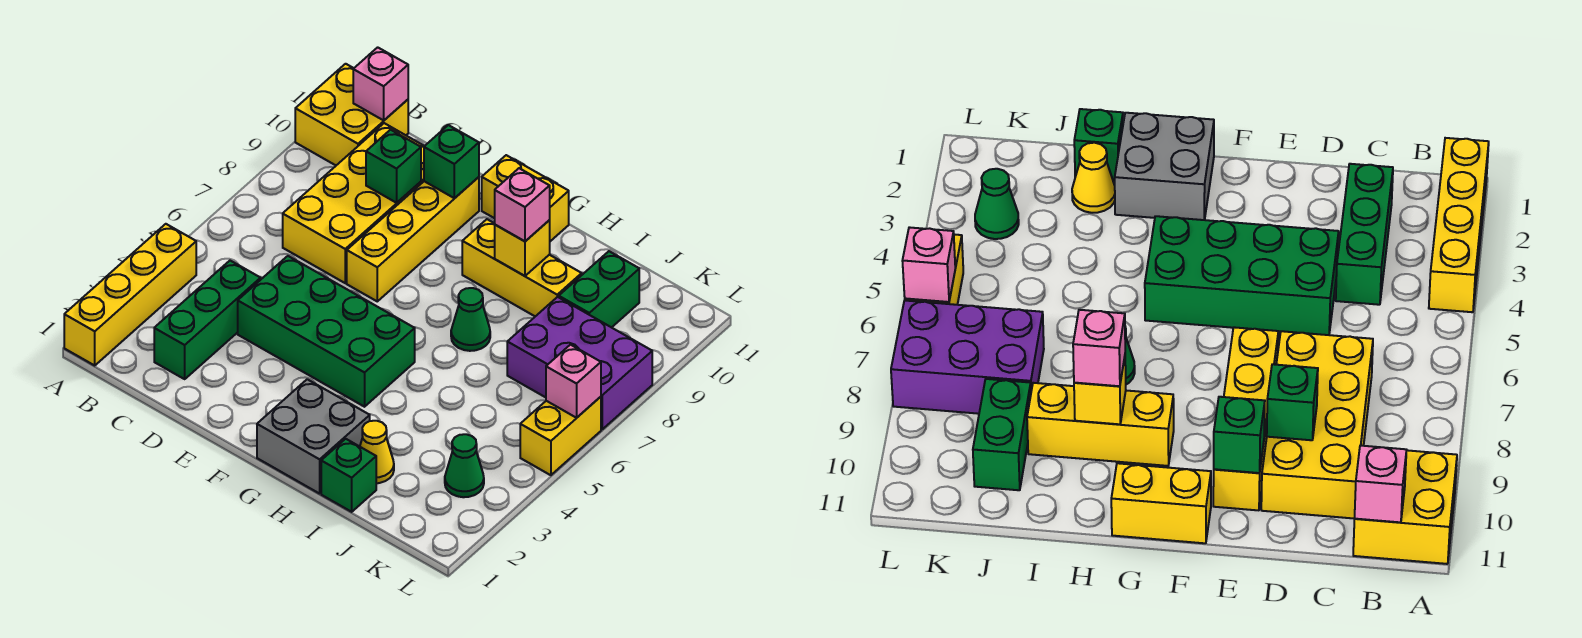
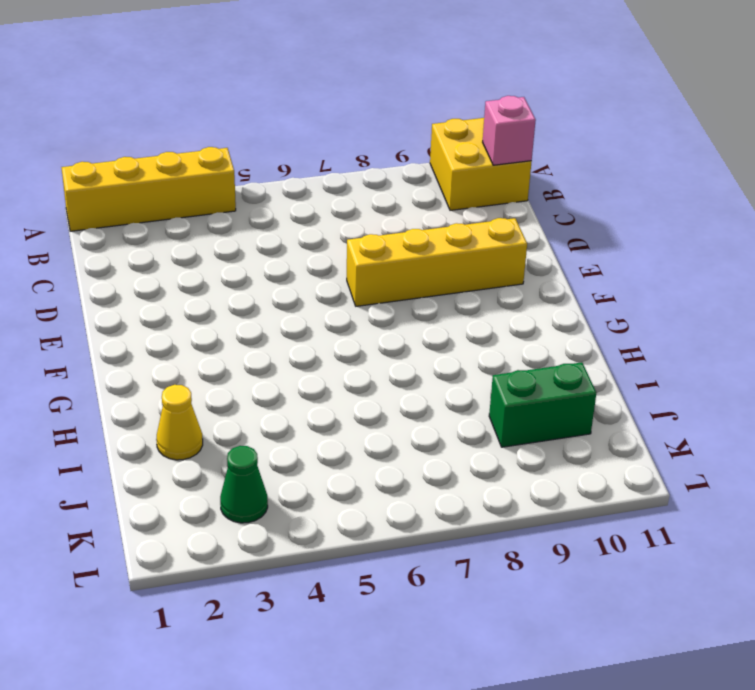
none -> green brick C2:C4 level 1
none -> yellow brick C7:D10 level 1
none -> green brick D4:G5 level 1

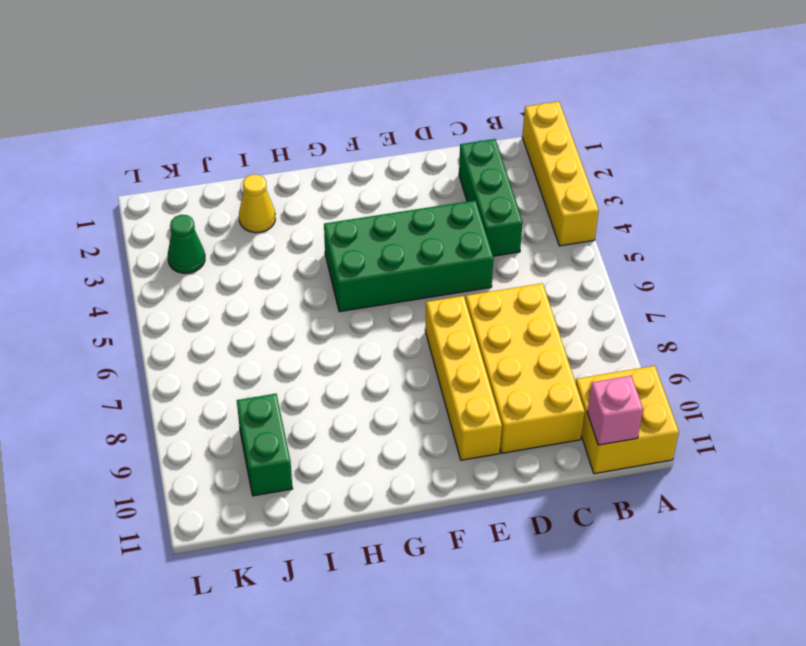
none -> yellow brick F11:G11 level 1
none -> grey brick G1:H2 level 1
none -> yellow brick G9:I9 level 1

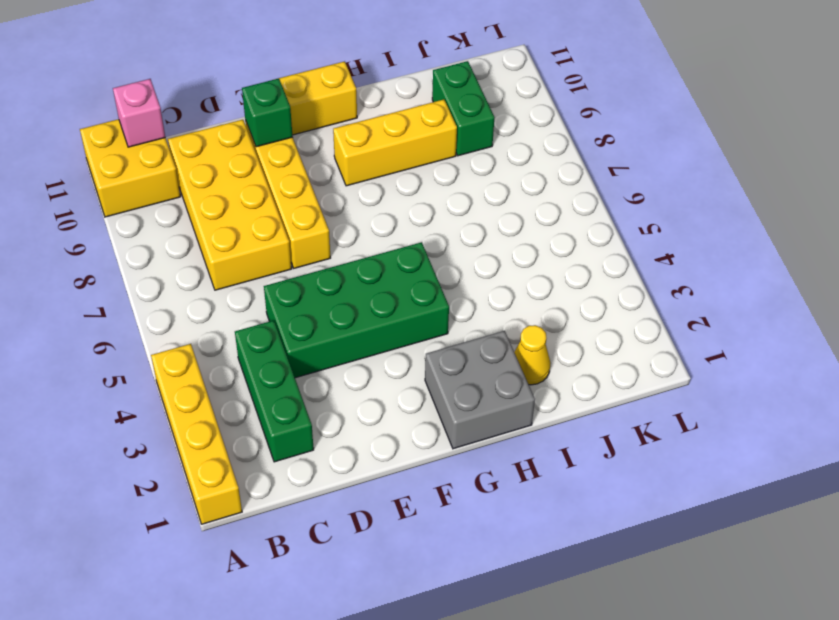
none -> green cone H7 level 1
none -> green brick I1 level 1
none -> purple brick J7:L8 level 1

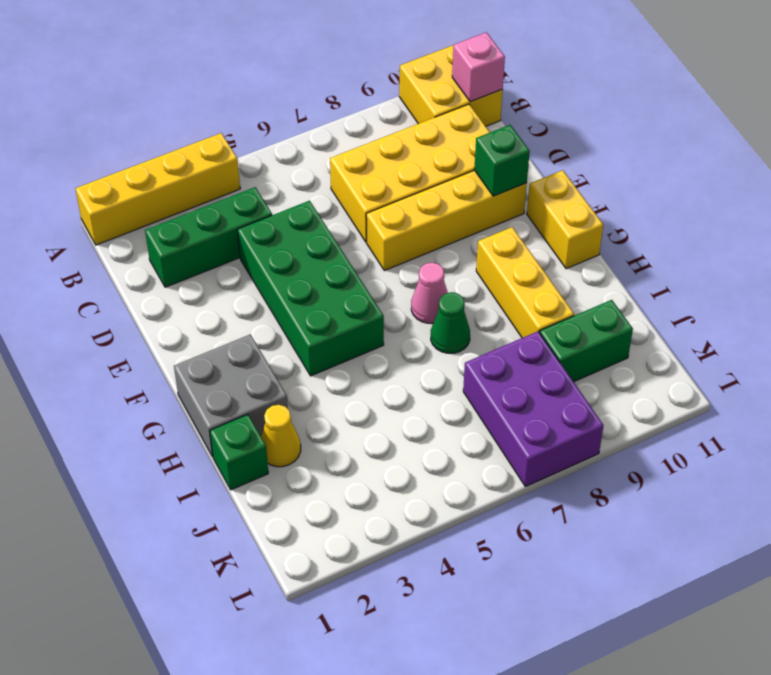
pink cone G7 level 1 -> none
none -> green cone K3 level 1
none -> yellow brick L5:L6 level 1
none -> green brick D9 level 2

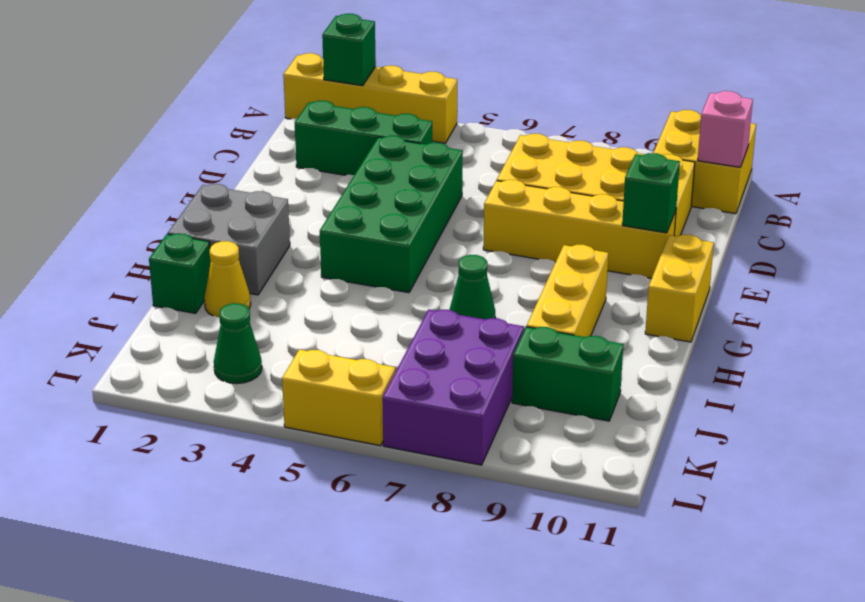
green brick A2 level 2 -> green brick D9 level 2
none -> yellow brick H9 level 2
none -> pink brick L6 level 2
none -> pink brick H9 level 3

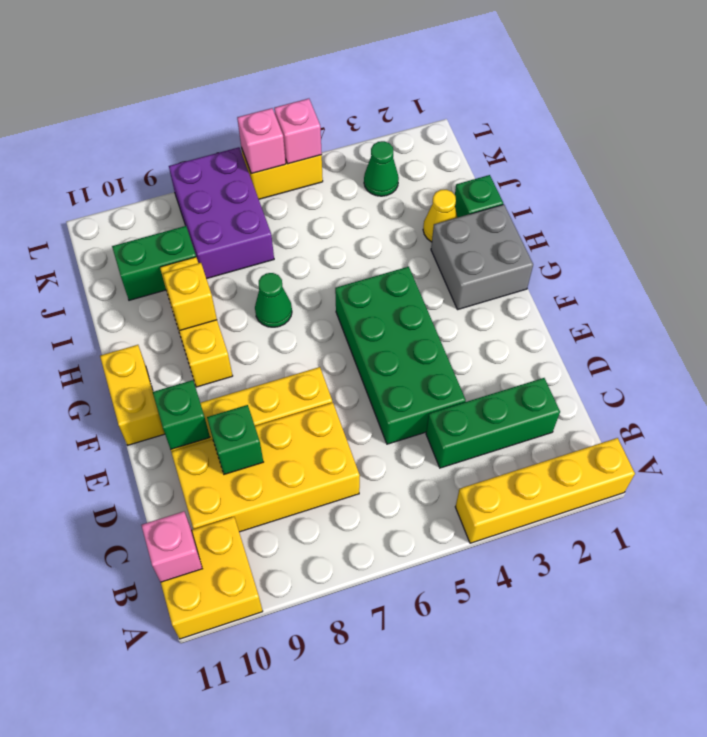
pink brick L5 level 2 -> pink brick H9 level 3

